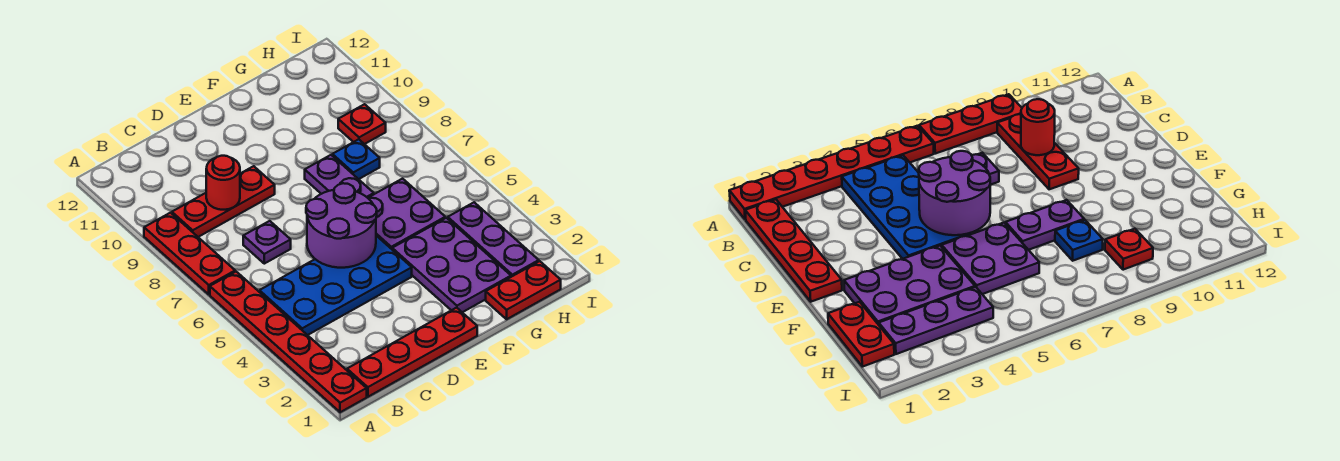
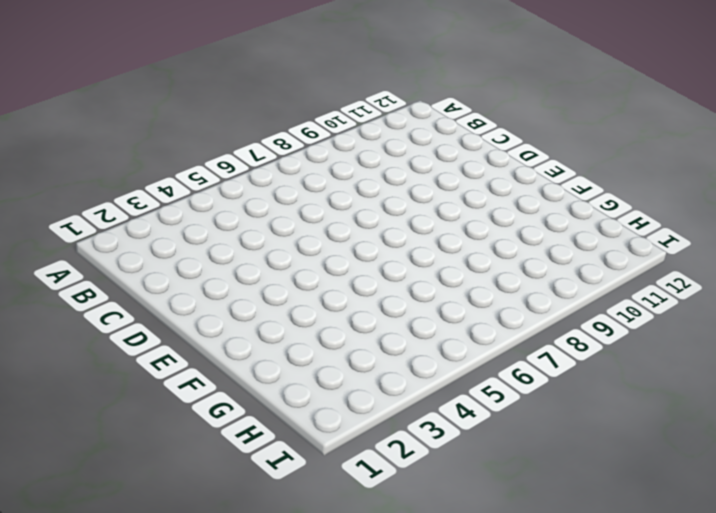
none -> red plate A1:A6 level 1
none -> red plate A7:A9 level 1
none -> red plate B1:E1 level 1

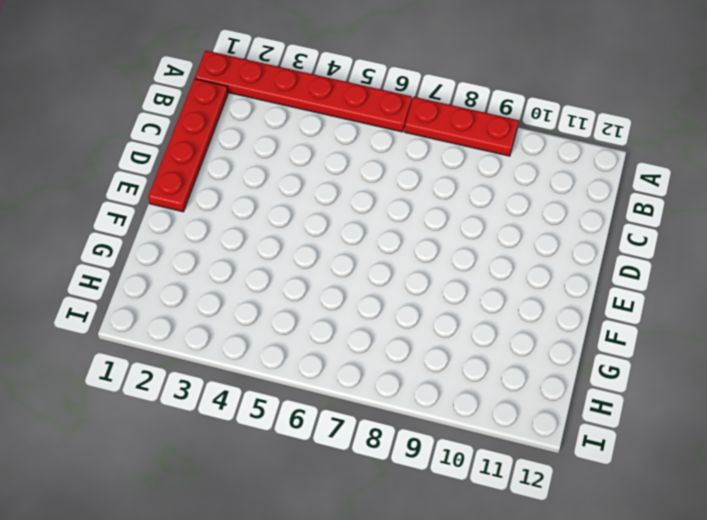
none -> blue plate B4:E5 level 1
none -> red plate B9:D9 level 1
none -> purple plate C7 level 1

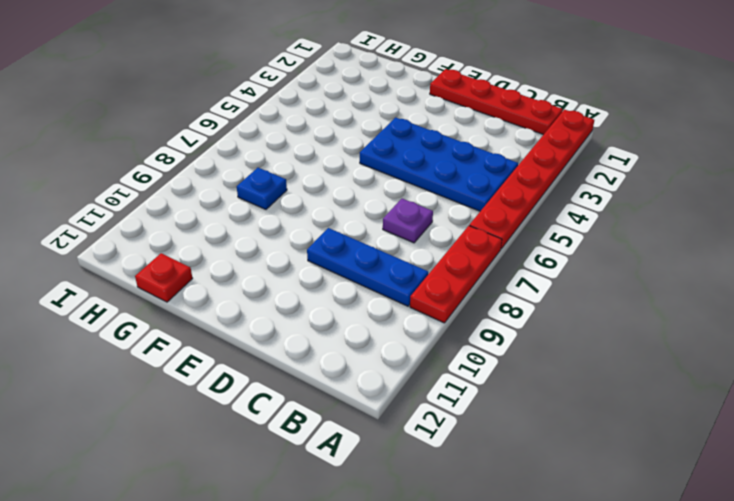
blue plate B9:D9 level 1 -> red plate B9:D9 level 1
red plate G12 level 1 -> red plate H9 level 1
none -> purple plate F2:G4 level 1
none -> purple plate F5:G6 level 1
none -> purple plate F7:F8 level 1

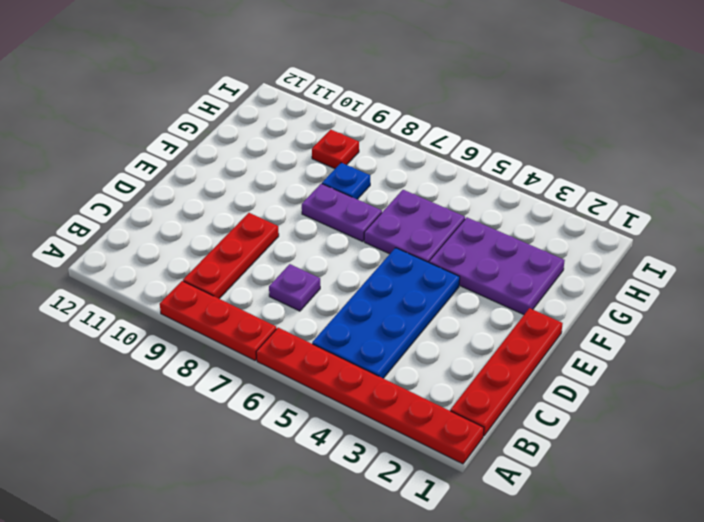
none -> red plate G1:H1 level 1
none -> purple plate H2:H4 level 1
none -> red round brick C9 level 2

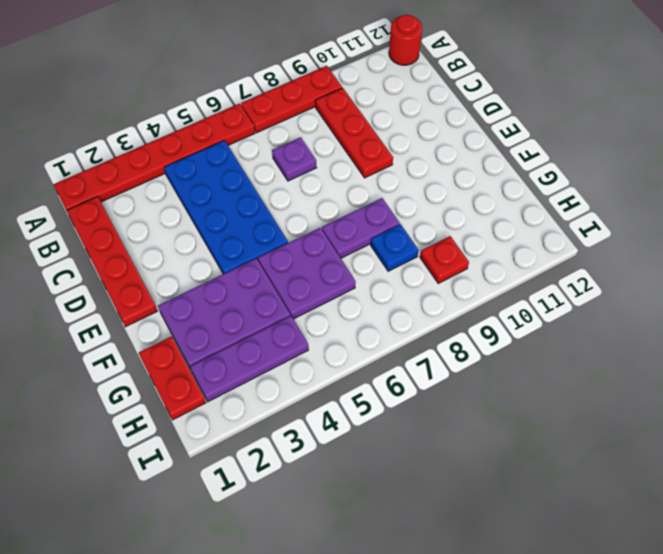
red round brick A12 level 1 -> red round brick C9 level 2
none -> purple round brick D5:E6 level 2

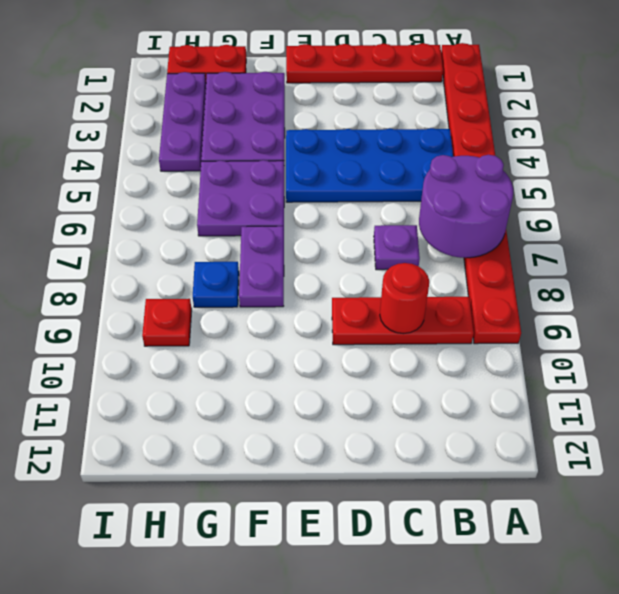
purple round brick A6:B7 level 2 -> purple round brick D5:E6 level 2

